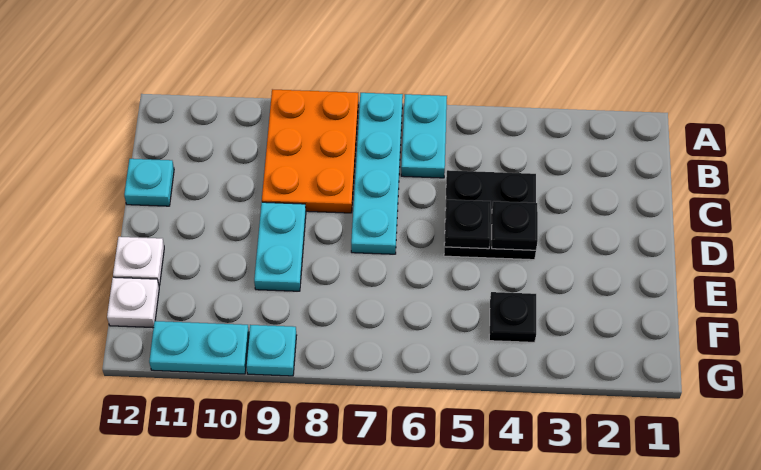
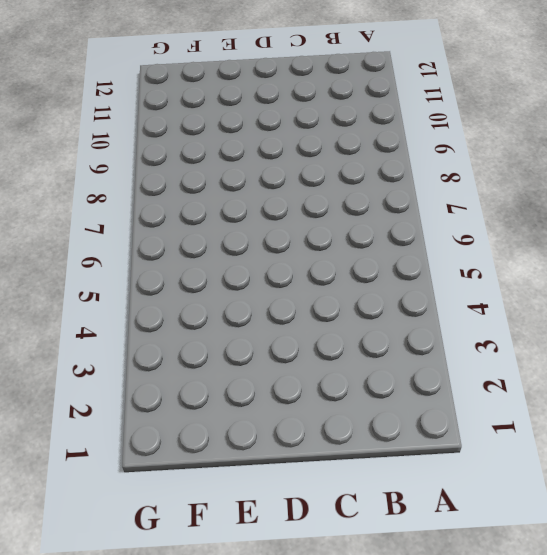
none -> cyan plate A6:B6 level 1
none -> cyan plate A7:D7 level 1
none -> orange plate A8:C9 level 1

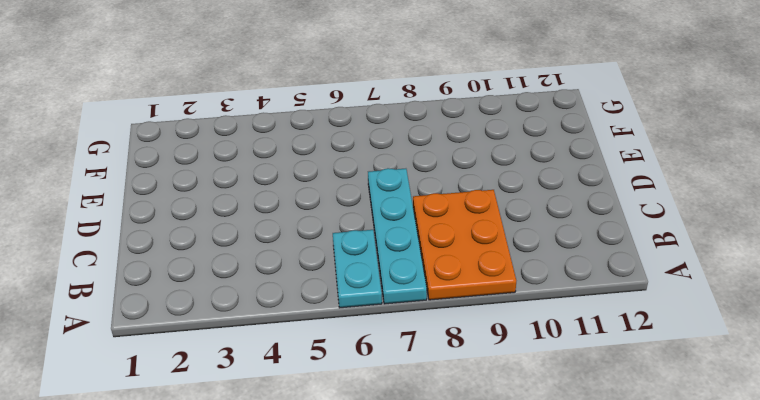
none -> black plate C4:D5 level 1
none -> cyan plate C12 level 1
none -> cyan plate D9:E9 level 1

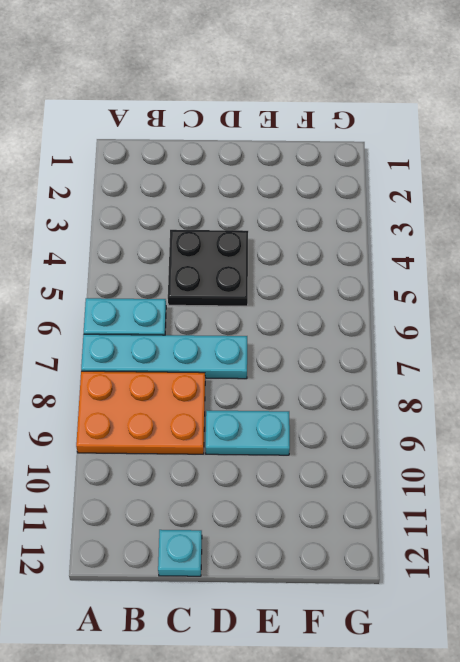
none -> white plate E12 level 1
none -> black plate F4 level 1
none -> white plate F12 level 1

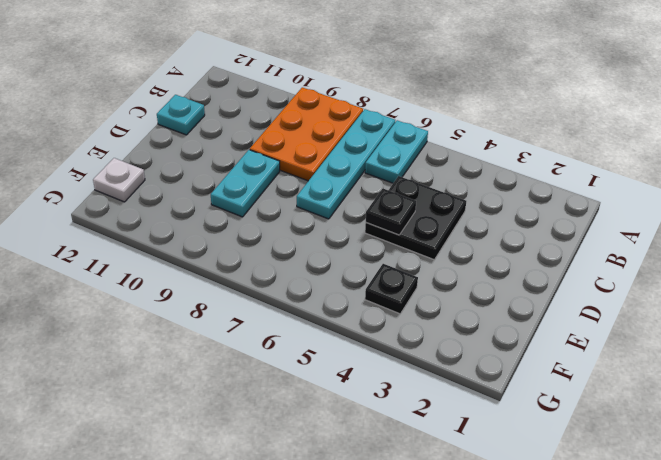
none -> white plate E12 level 1
none -> cyan plate G9 level 1
none -> cyan plate G10:G11 level 1

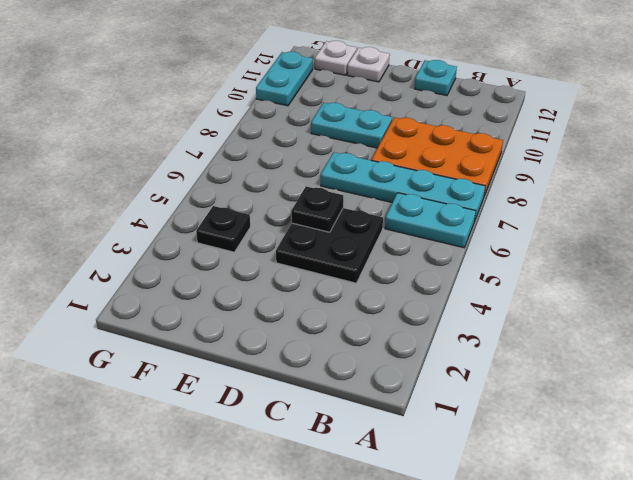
none -> cyan plate G9 level 1
none -> black plate D4 level 2

